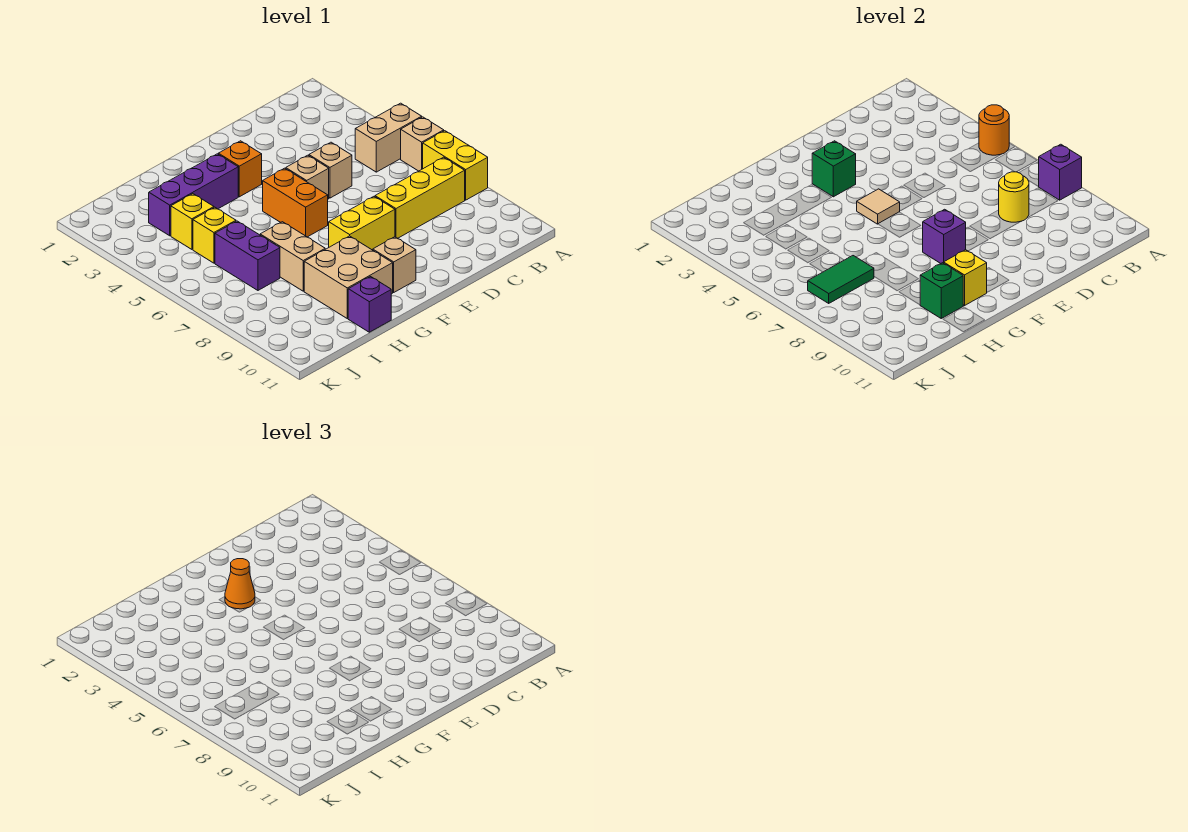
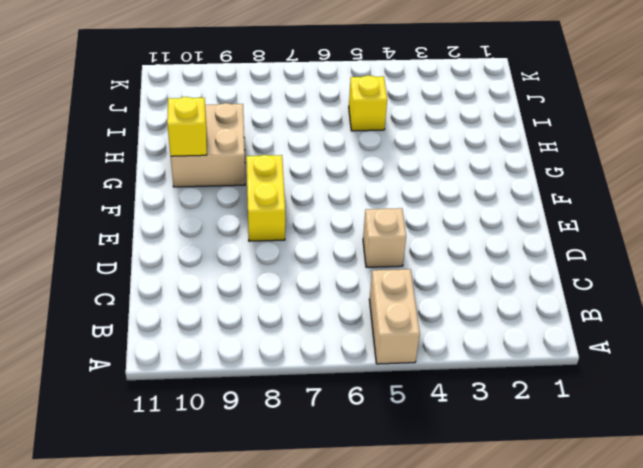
none -> tan brick A6 level 1
none -> yellow brick A7:A8 level 1
none -> yellow brick B8:D8 level 1

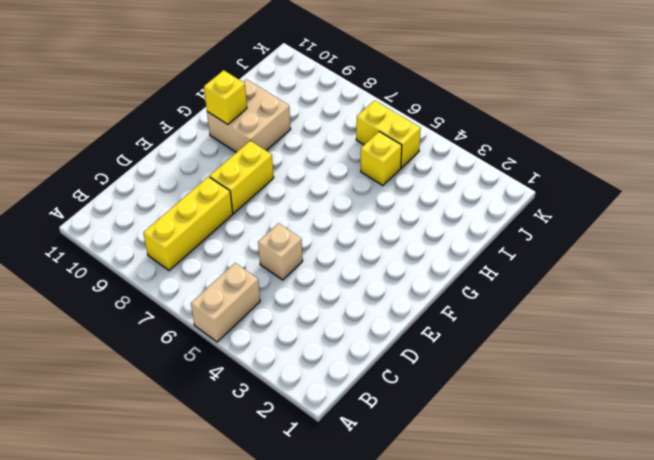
yellow brick J5:J6 level 1 -> yellow brick A7:A8 level 1
none -> tan brick A6 level 1
none -> tan brick E5 level 1
none -> orange brick F3 level 1

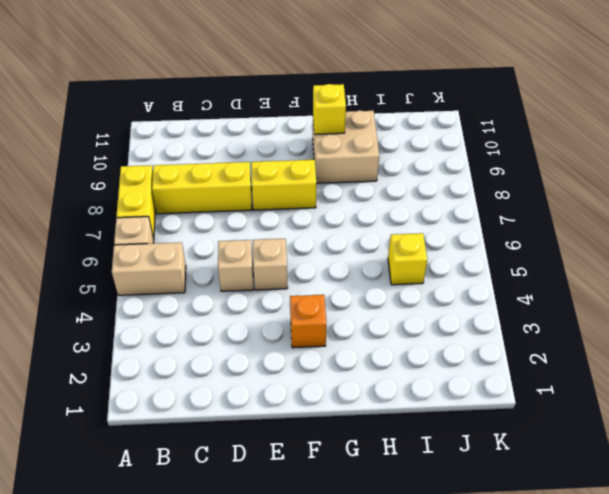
none -> orange brick F5:F6 level 1
none -> tan brick F10 level 1
none -> purple brick G3:I3 level 1

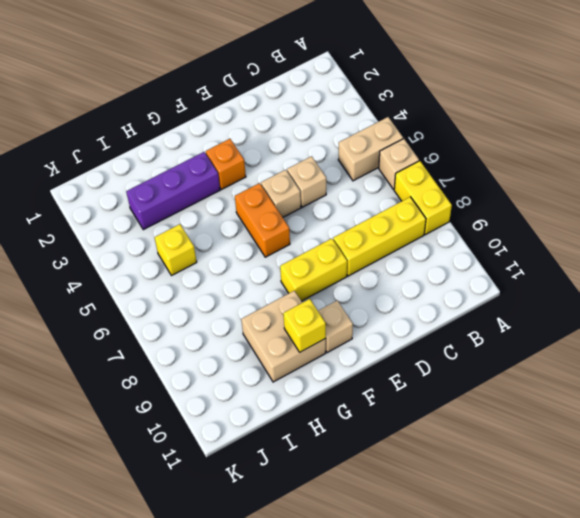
none -> tan brick H7:H8 level 1
none -> purple brick H11 level 1
none -> yellow brick I4 level 1

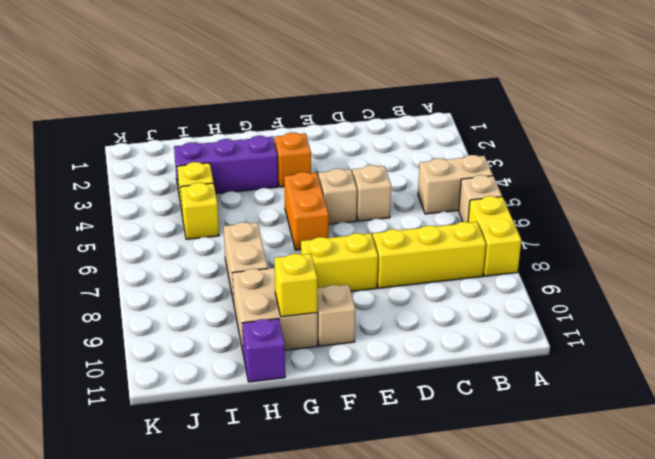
none -> purple brick I6:I7 level 1
none -> orange round brick A5 level 2
none -> purple brick A8 level 2

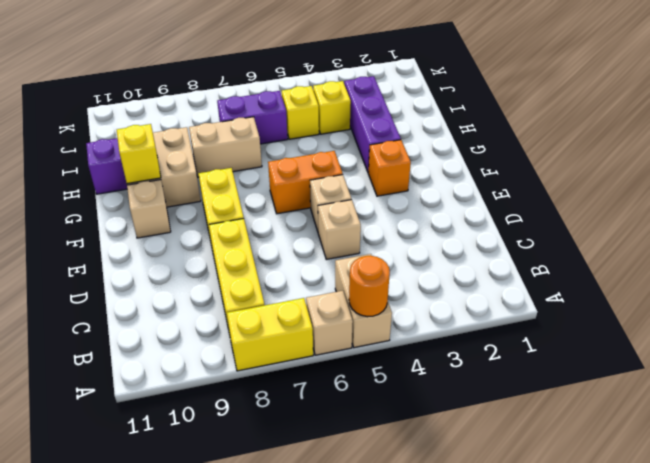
none -> purple brick A8 level 2
none -> yellow round brick C8 level 2
none -> green brick F3 level 2

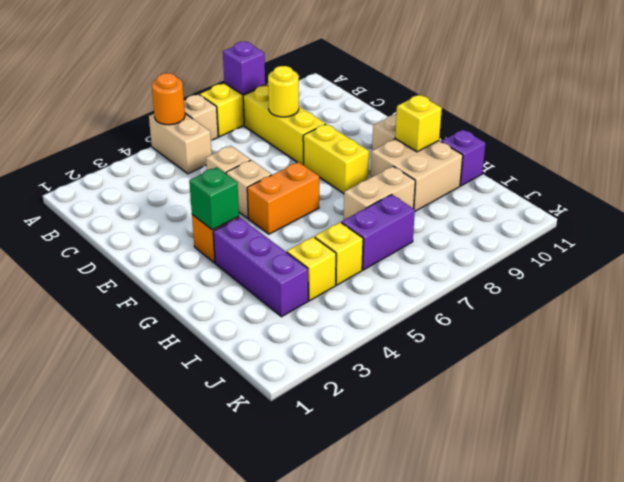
none -> tan tile F5 level 2
none -> purple brick F8 level 2
none -> green brick H10 level 2

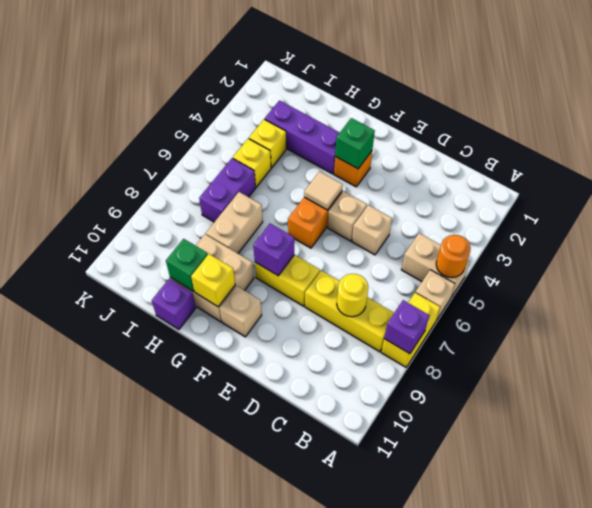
none -> green tile I7:J7 level 2
none -> orange cone F3 level 3

